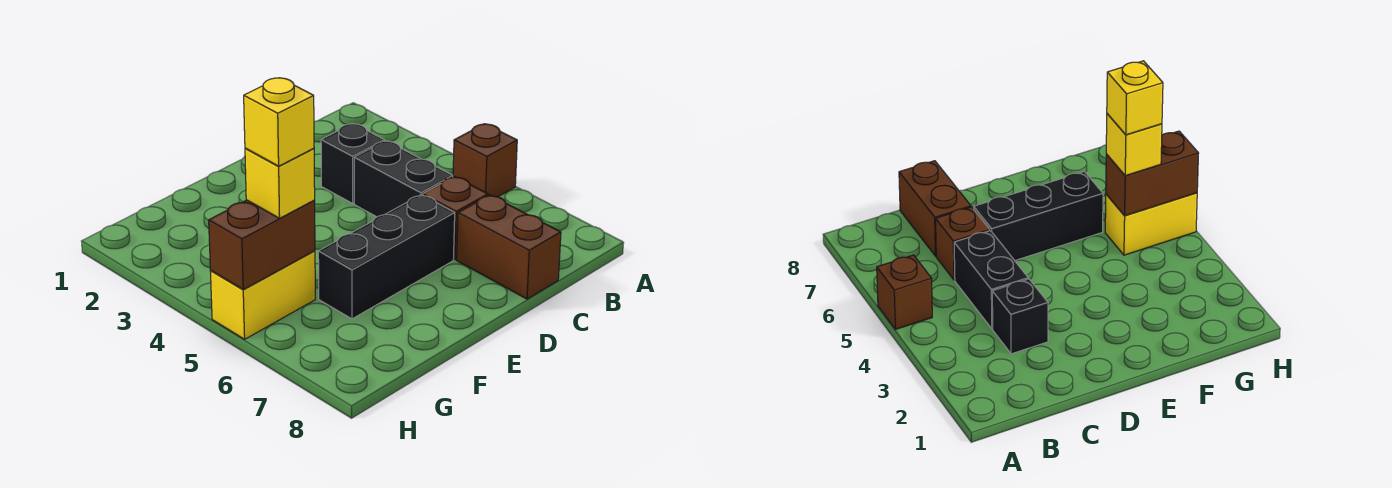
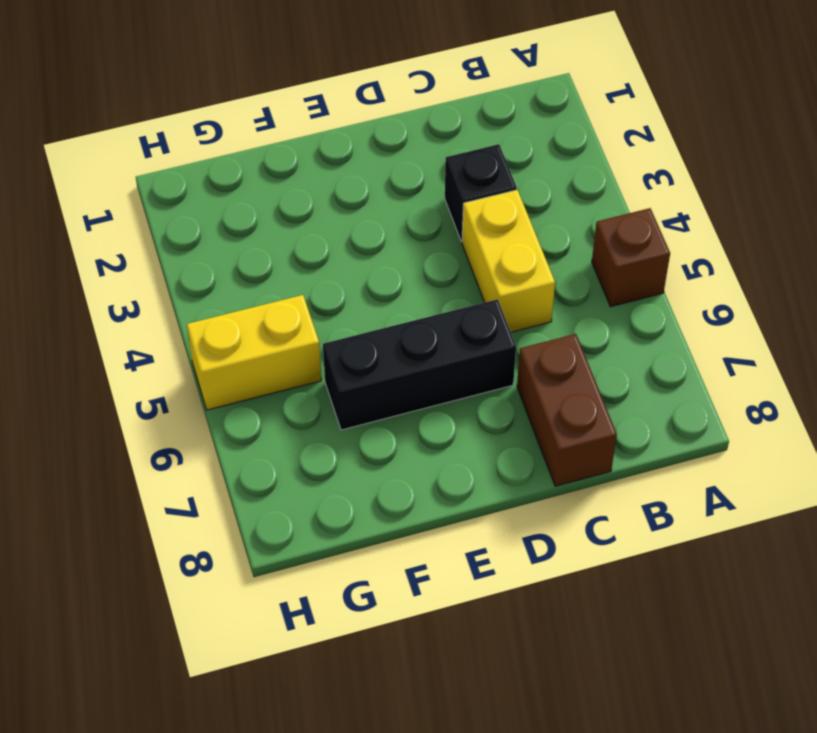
yellow brick C4:C5 level 1 -> black brick C4:C5 level 1
none -> brown brick C6 level 1
none -> brown brick G5:H5 level 2

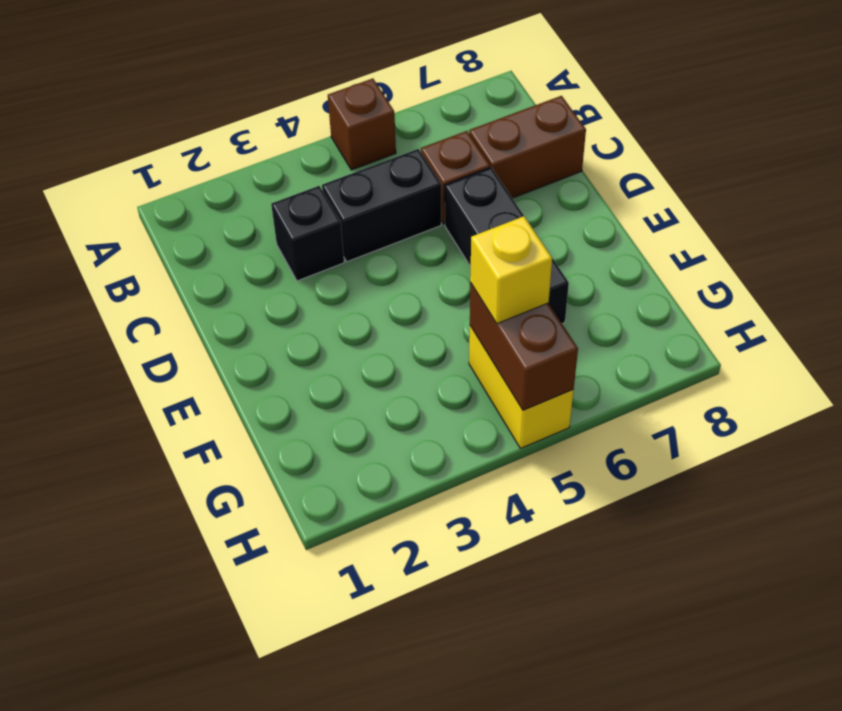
none -> yellow brick G5 level 4

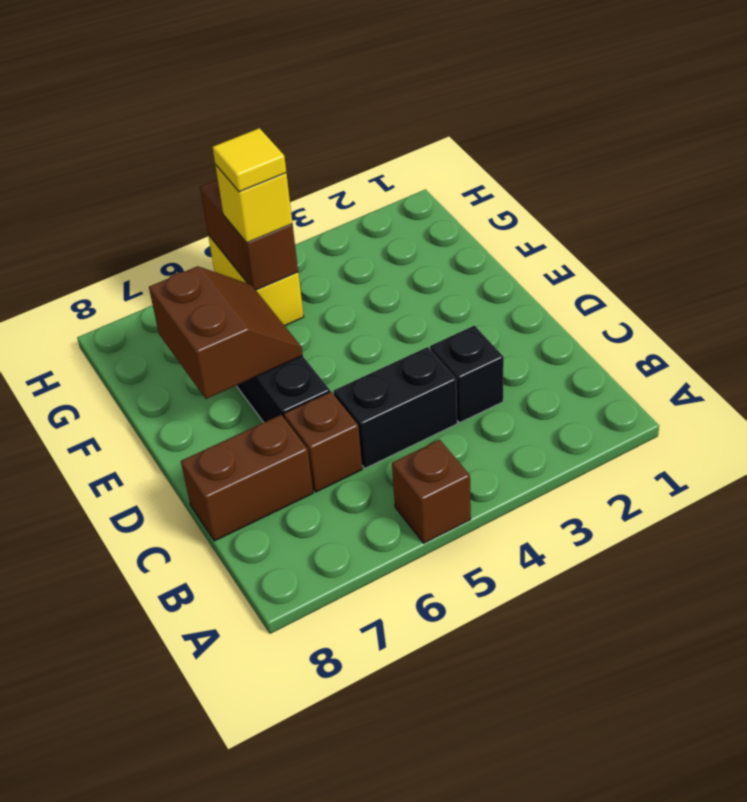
brown slope E6:F7 level 2 top 7 -> none
yellow tile G5 level 4 -> yellow brick G5 level 4

